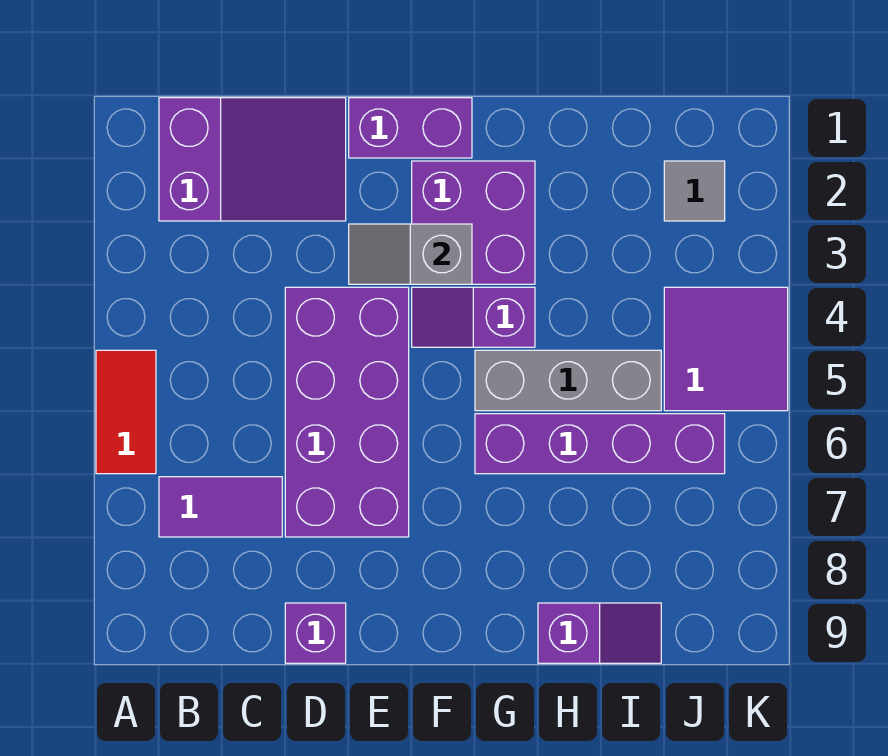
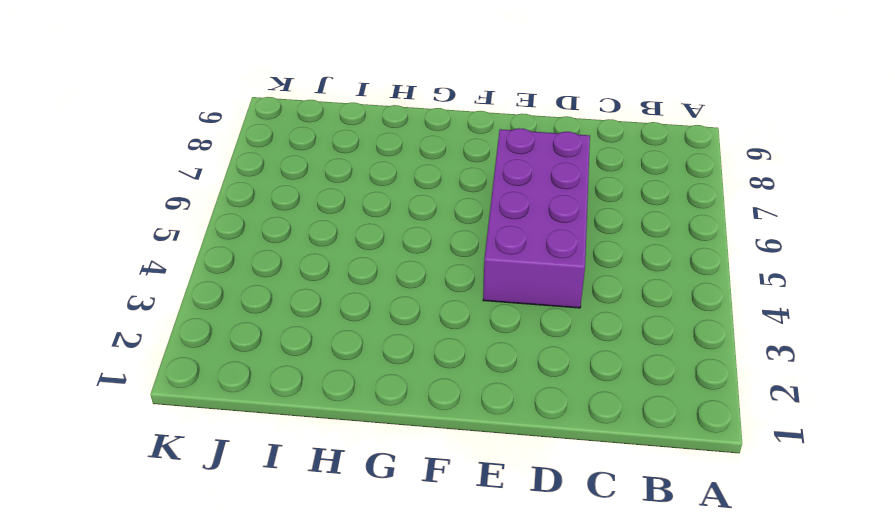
none -> red tile A5:A6 level 1
none -> purple slope B1:D2 level 1 top B
none -> purple tile B7:C7 level 1

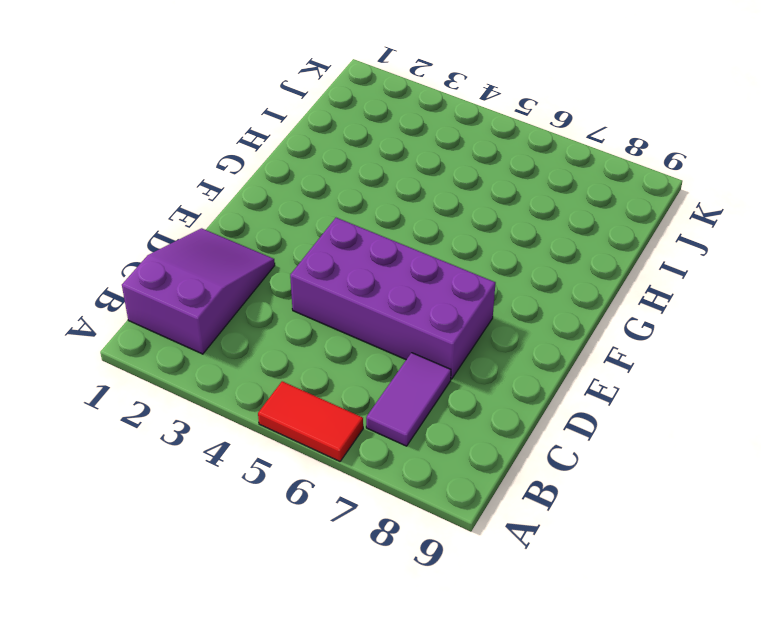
none -> purple brick D9 level 1
none -> purple brick E1:F1 level 1
none -> purple brick F2:G3 level 1

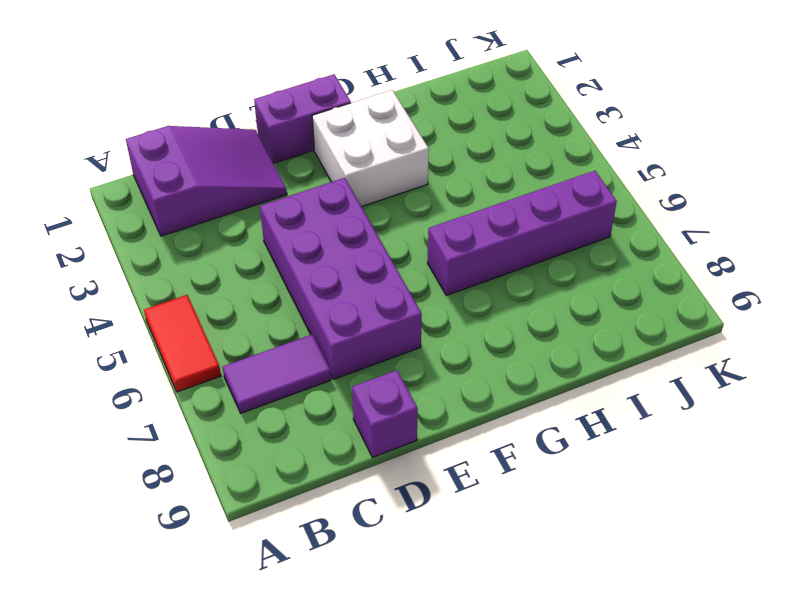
white brick F2:G3 level 1 -> purple brick F2:G3 level 1
none -> purple slope F4:G4 level 1 top G
none -> grey brick G5:I5 level 1
none -> purple slope H9:I9 level 1 top H

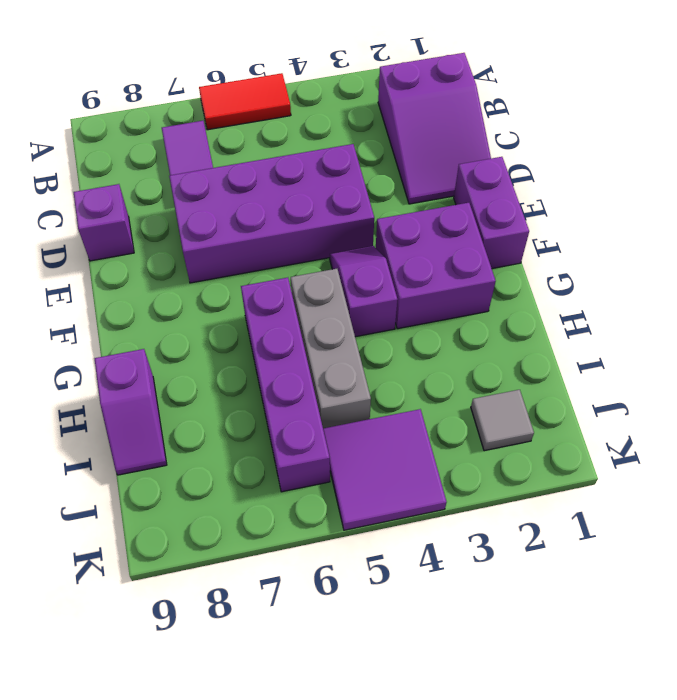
none -> grey slope E3:F3 level 2 top F

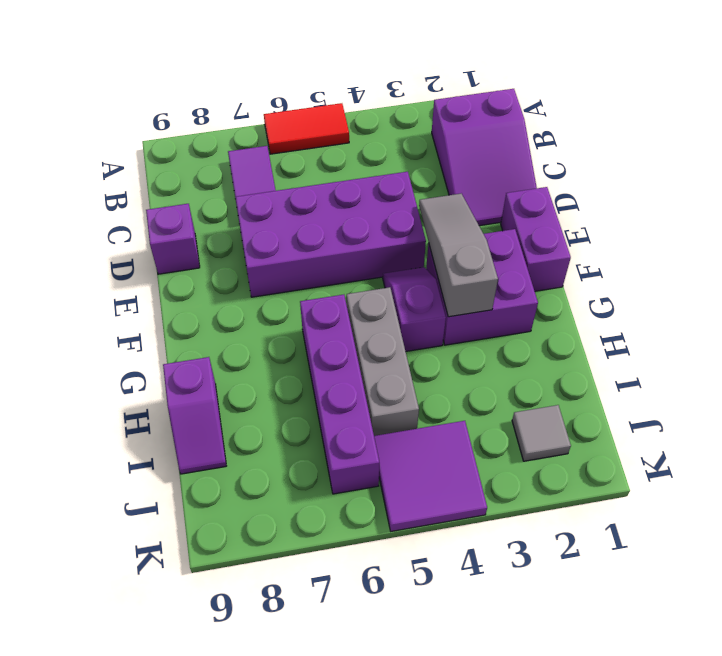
grey slope E3:G3 level 2 top G -> grey slope E3:F3 level 2 top F

